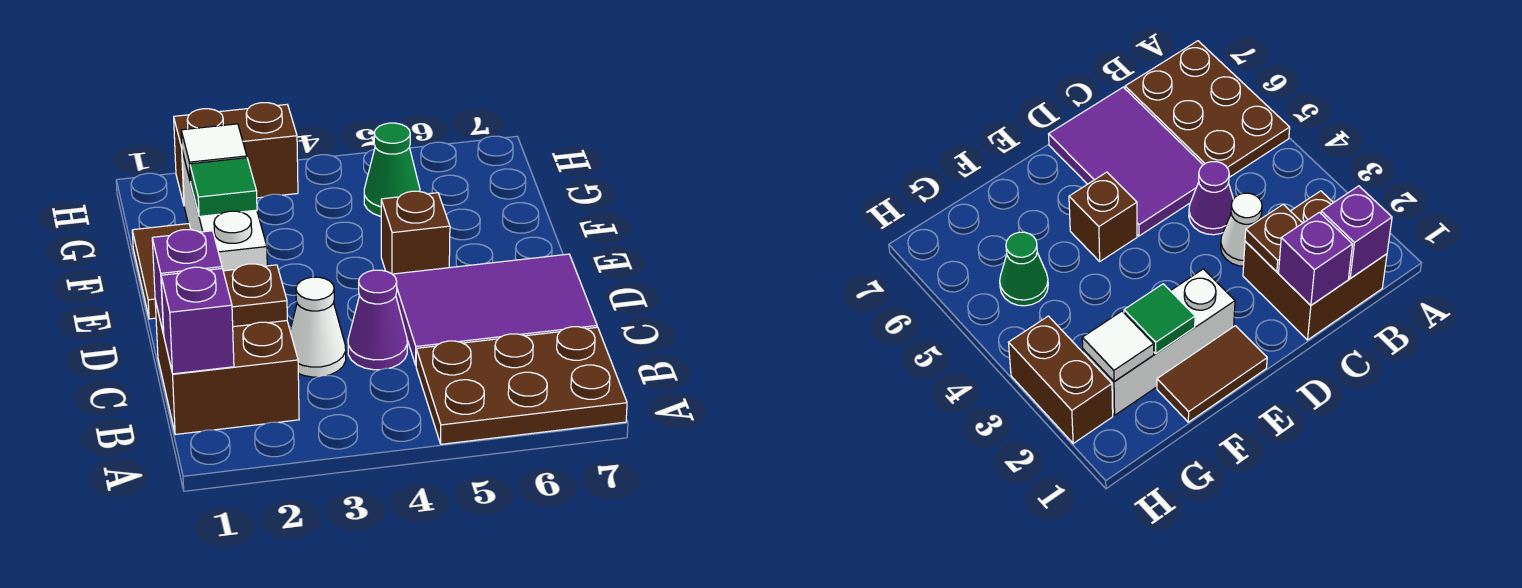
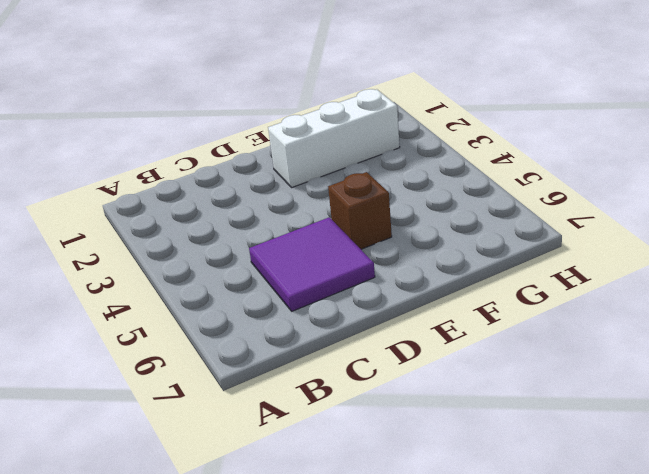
purple tile C5:D6 level 1 -> purple tile C5:D7 level 1
none -> brown plate A5:B7 level 1
none -> brown brick B1:C2 level 1
none -> white cone C3 level 1

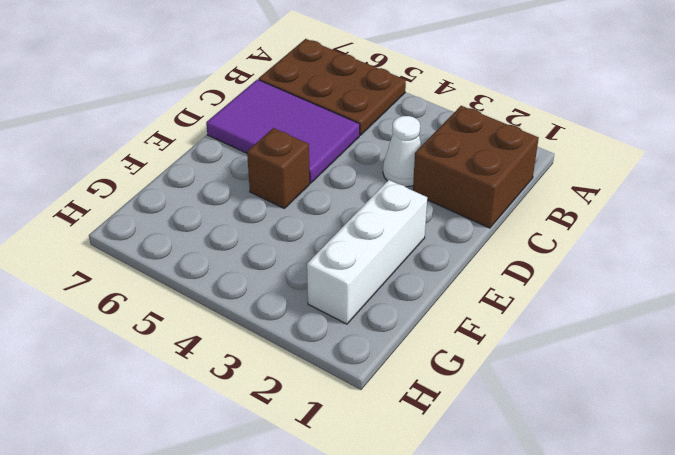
none -> purple cone C4 level 1
none -> brown tile E1:F1 level 1
none -> green cone G5 level 1

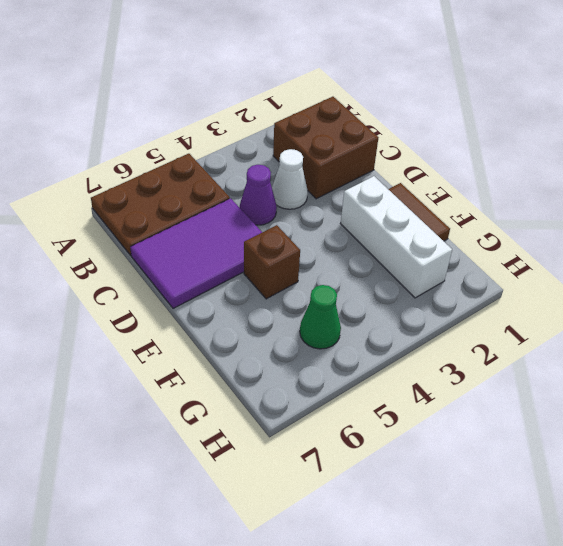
none -> brown brick H2:H3 level 1
none -> purple brick B1 level 2
none -> purple brick C1 level 2

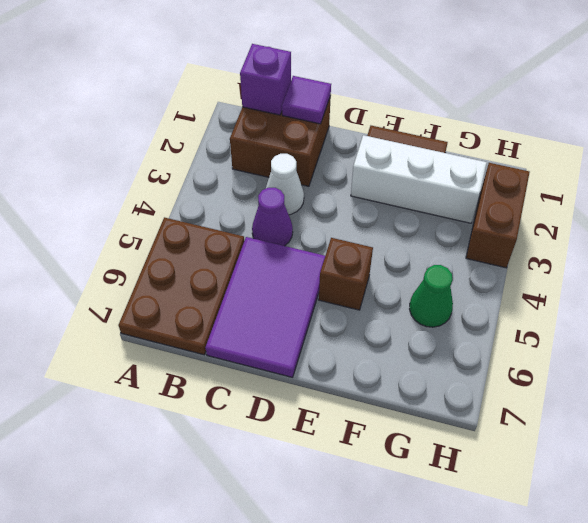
purple tile C1 level 2 -> purple brick C1 level 2
none -> brown plate C2 level 2
none -> green tile F2 level 2
none -> white tile G2 level 2

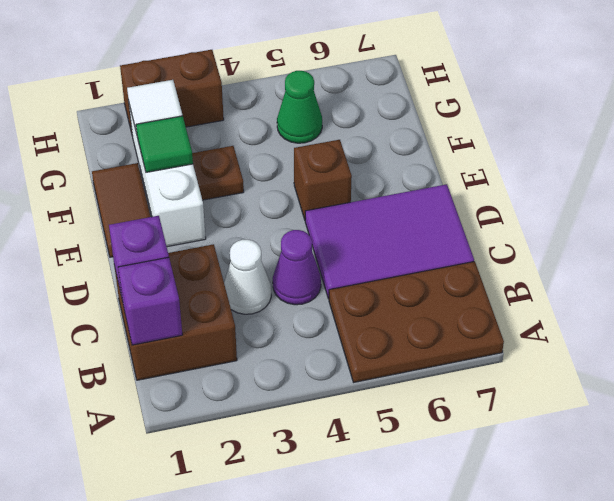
brown plate F3 level 1 -> brown plate C2 level 2

